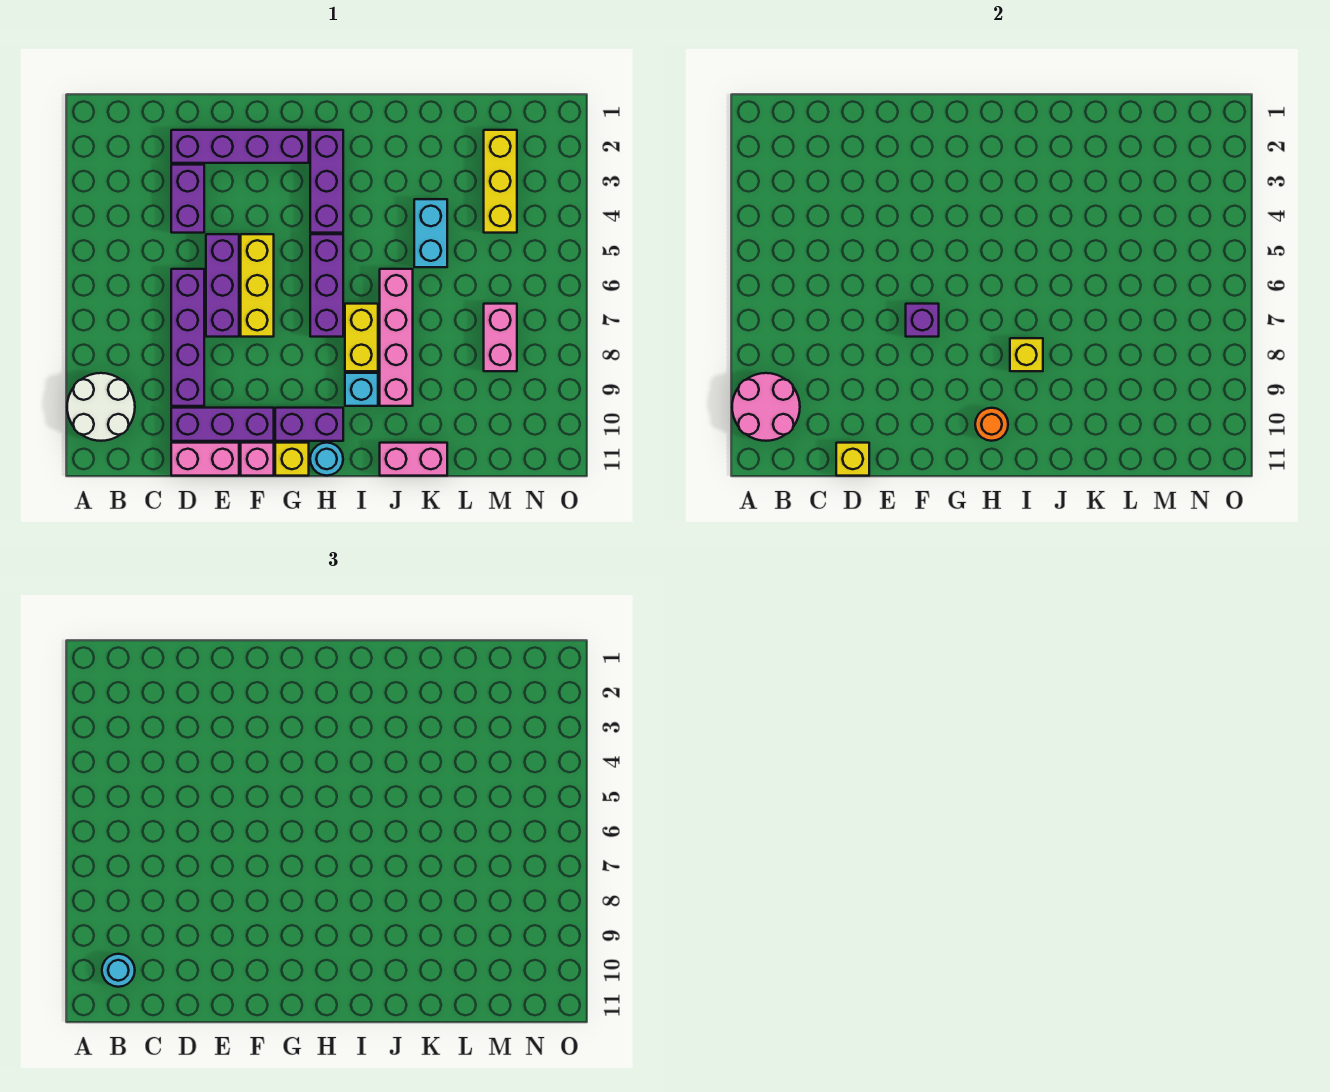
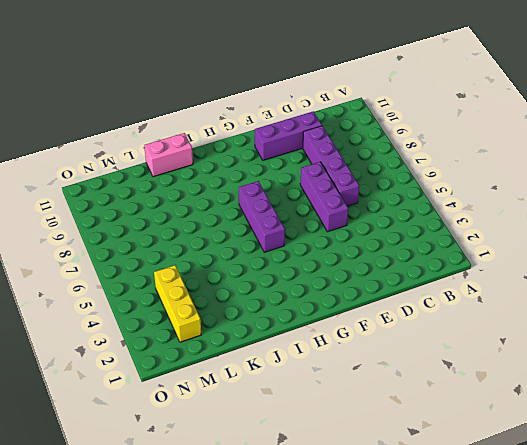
none -> white round brick A9:B10 level 1
none -> purple brick D2:G2 level 1
none -> purple brick D3:D4 level 1

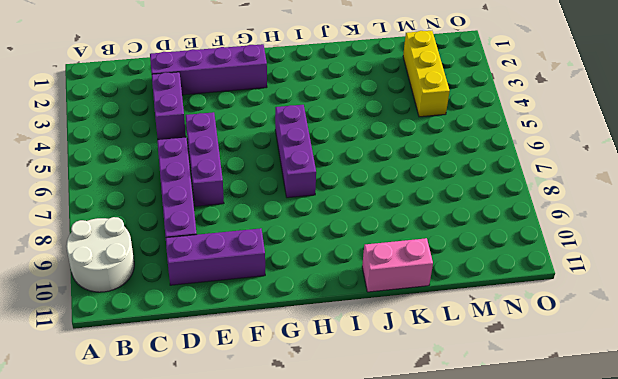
none -> pink brick D11:E11 level 1
none -> yellow brick F5:F7 level 1
none -> pink brick F11 level 1

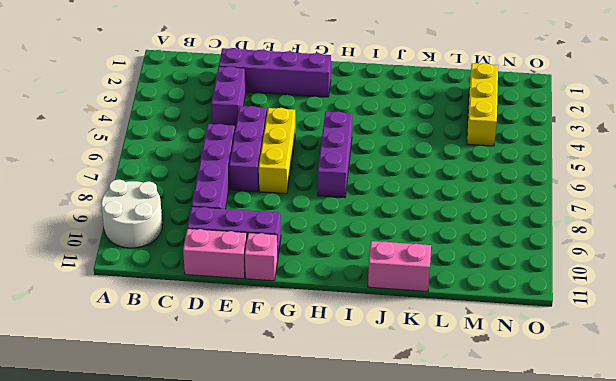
none -> purple brick G10:H10 level 1
none -> yellow brick G11 level 1
none -> purple brick H2:H4 level 1

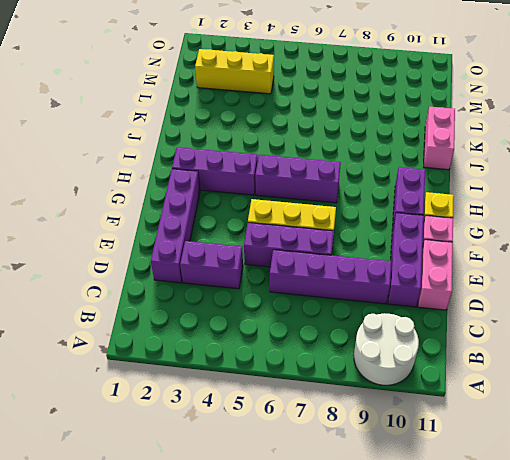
none -> cyan round brick H11 level 1
none -> yellow brick I7:I8 level 1
none -> cyan brick I9 level 1

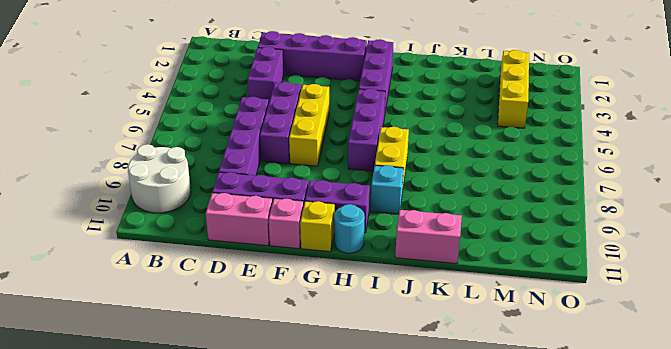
none -> pink brick J6:J9 level 1
none -> cyan brick K4:K5 level 1
none -> pink brick M7:M8 level 1

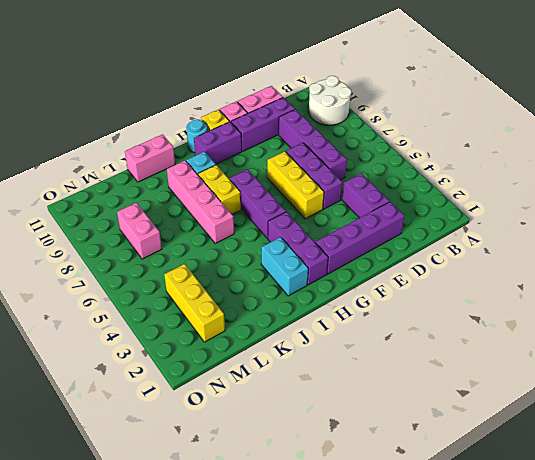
cyan brick I2:I3 level 1 -> cyan brick K4:K5 level 1
none -> pink round brick A9:B10 level 2
none -> yellow brick D11 level 2
none -> purple brick F7 level 2

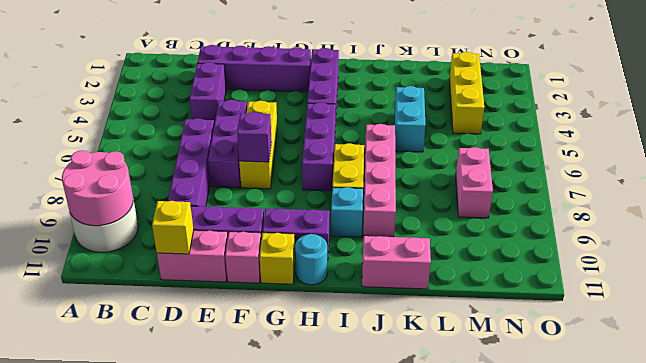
none -> orange round brick H10 level 2
none -> yellow brick I8 level 2
none -> cyan round brick B10 level 3

